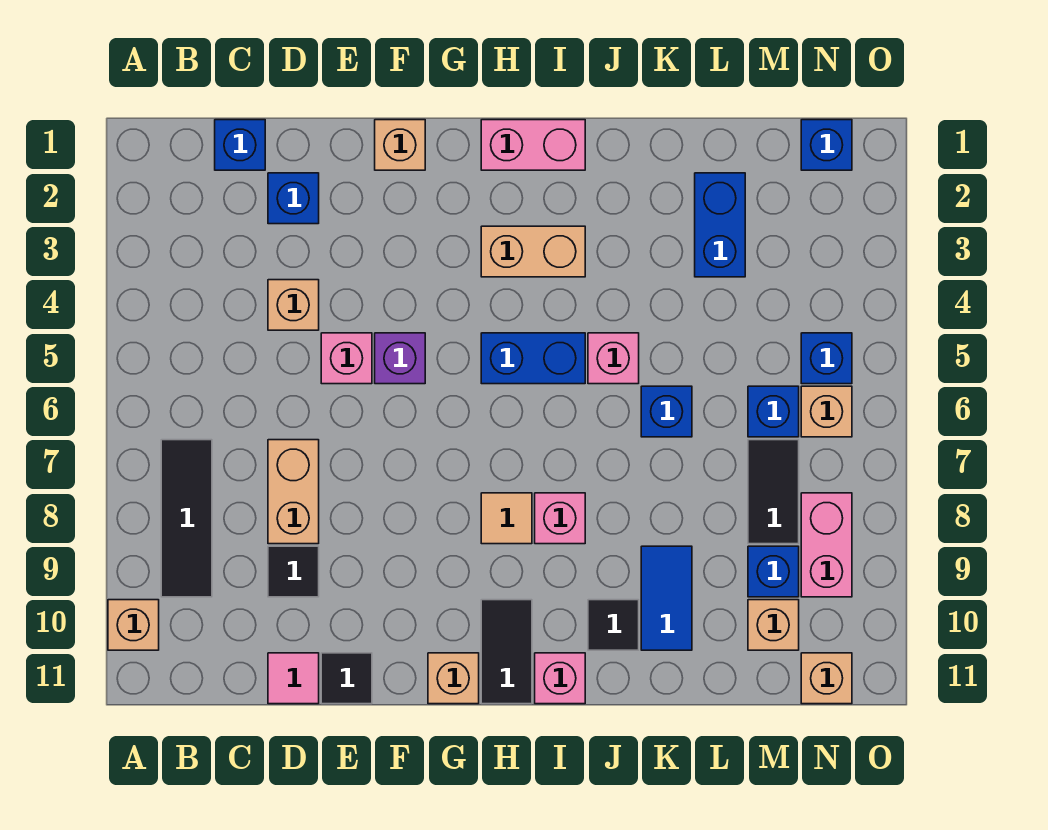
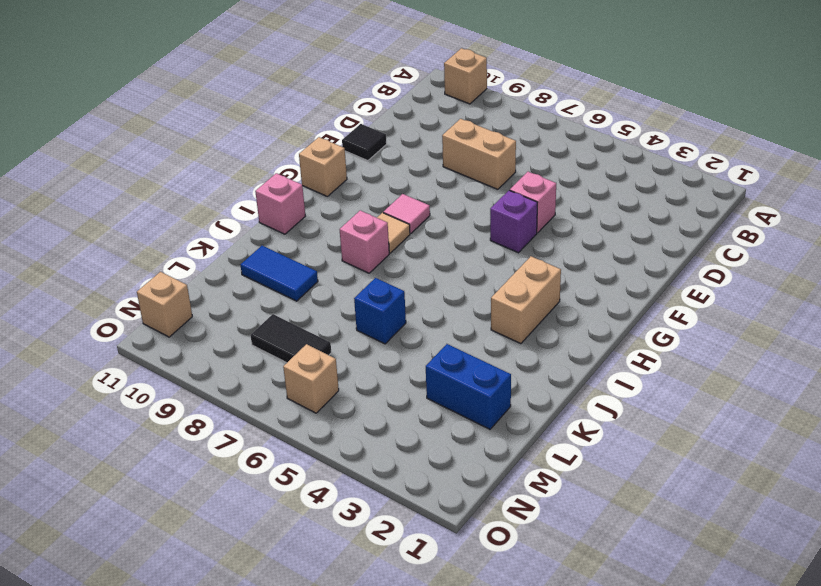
pink tile G8 level 1 -> pink tile D11 level 1
none -> black tile B7:B9 level 1
none -> blue brick C1 level 1
none -> blue brick D2 level 1
none -> tan brick D4 level 1

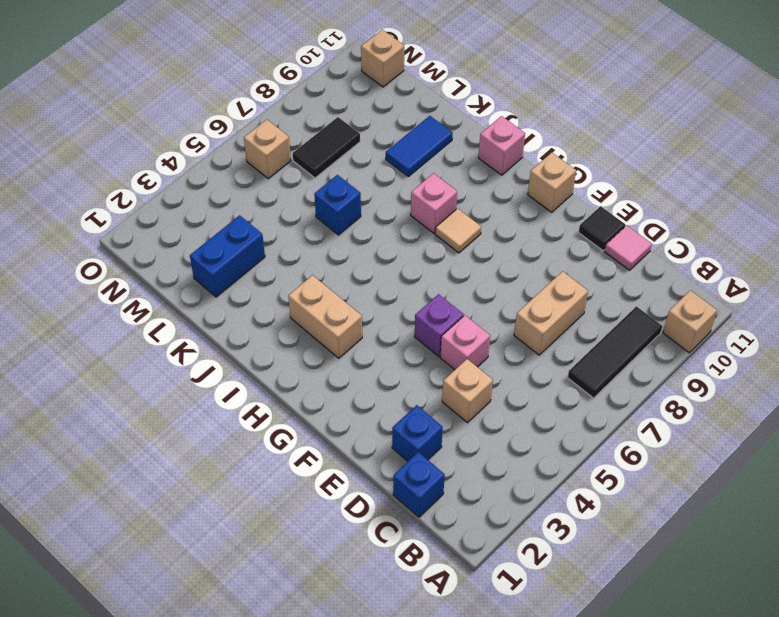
none -> black tile D9 level 1
none -> tan brick F1 level 1
none -> pink brick H1:I1 level 1
none -> blue brick H5:I5 level 1

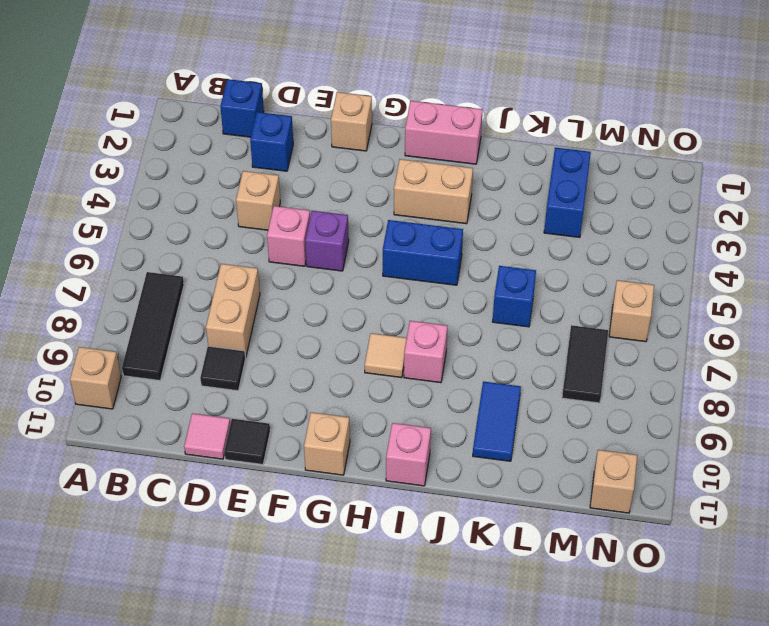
none -> black tile H10:H11 level 1
none -> pink brick J5 level 1
none -> black tile J10 level 1
none -> blue brick M6 level 1

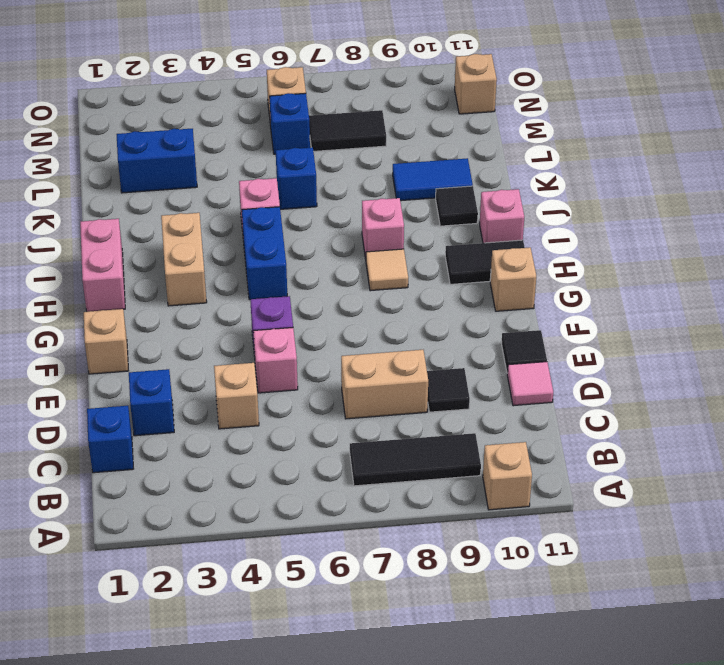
none -> blue brick M9 level 1
none -> tan brick M10 level 1
none -> blue brick N1 level 1
none -> blue brick N5 level 1

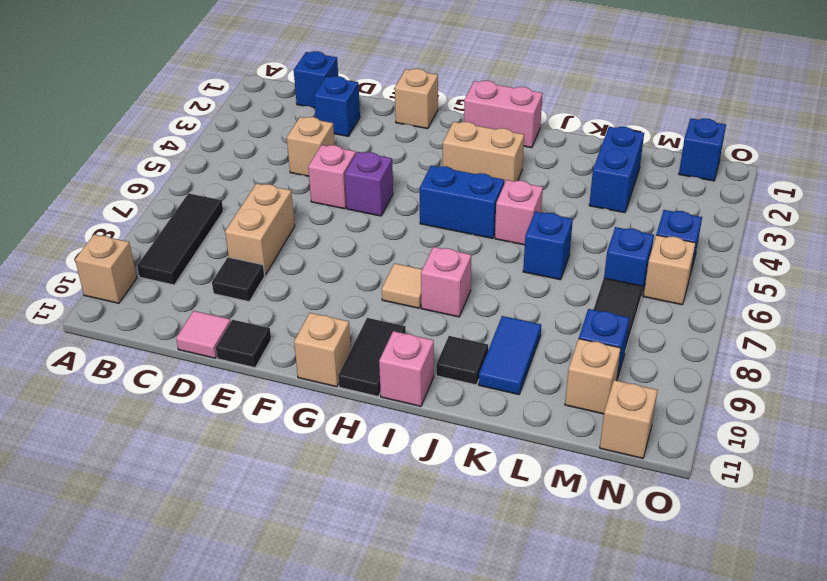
none -> pink brick N8:N9 level 1

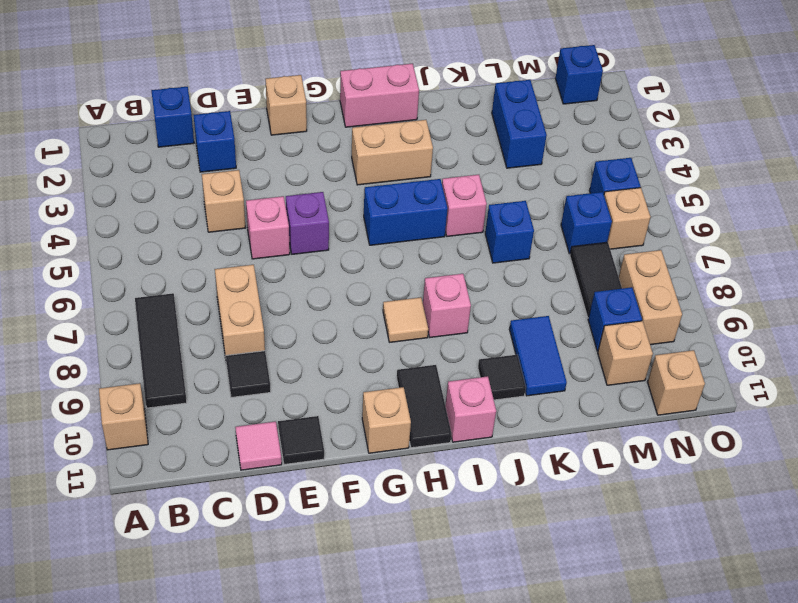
tan brick N8:N9 level 1 -> pink brick N8:N9 level 1

